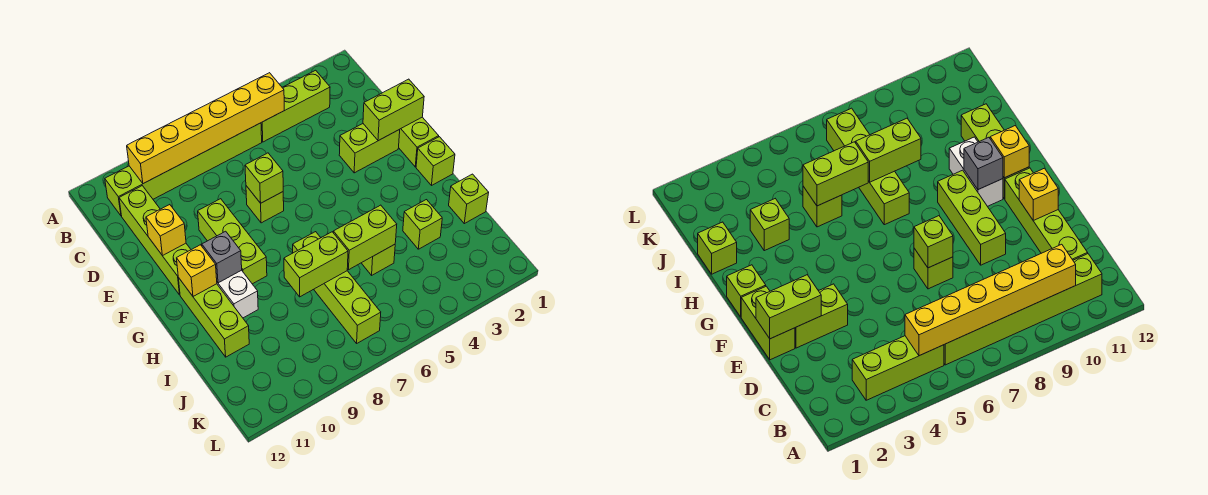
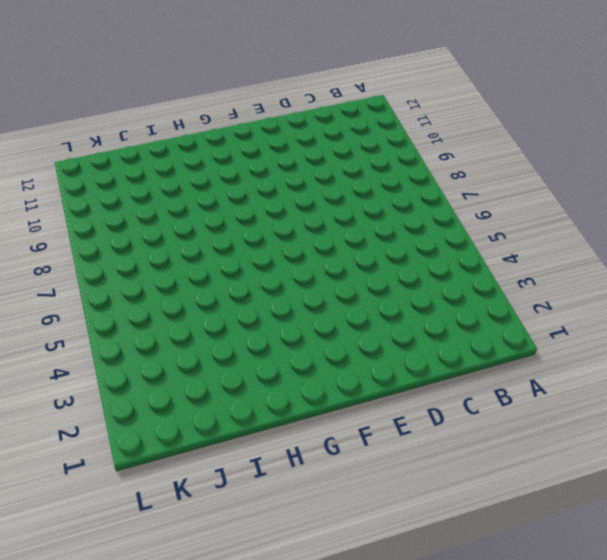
none -> lime brick B3:B5 level 1
none -> lime brick B6:B11 level 1
none -> lime brick C11:F11 level 1

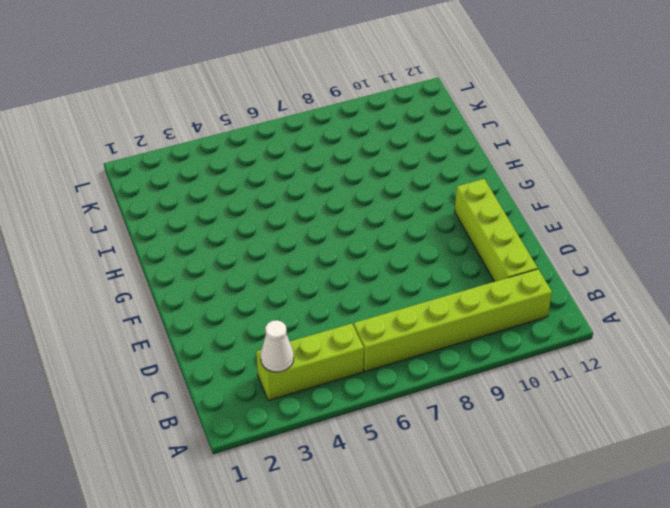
white cone B3 level 2 -> none
none -> lime brick E1:F1 level 1
none -> lime brick E2:E3 level 1
none -> lime brick E7 level 1

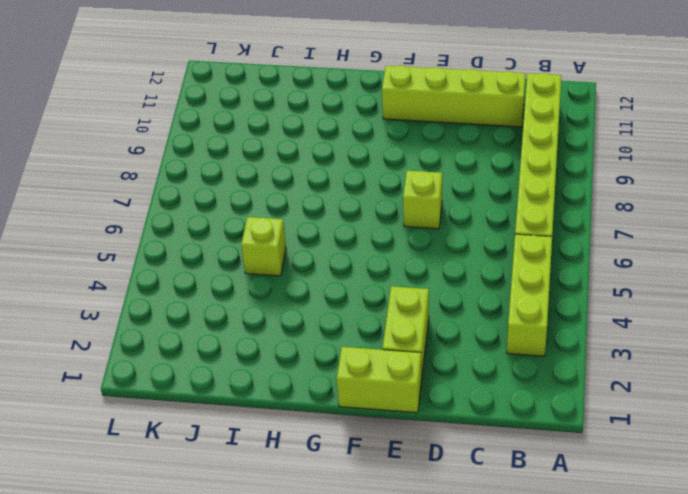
none -> lime brick E9:G9 level 1
none -> lime brick G1 level 1
none -> white brick G10:H10 level 1

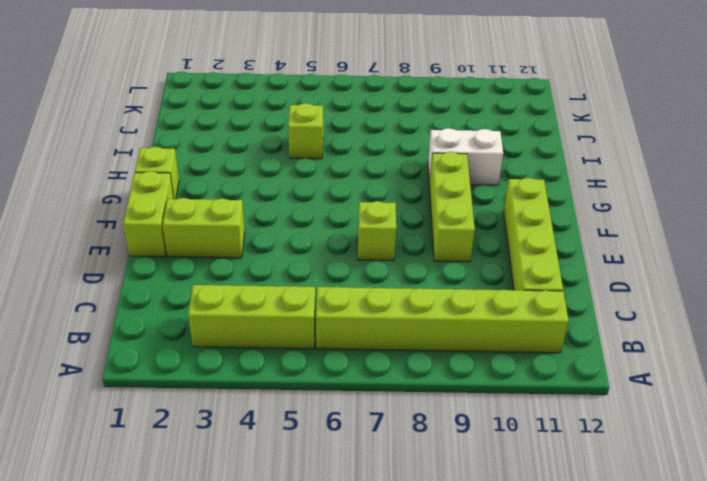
white brick H9:H10 level 1 -> white brick G10:H10 level 1
none -> lime brick G11:I11 level 1
none -> lime brick H7:K7 level 1
none -> lime brick I1 level 1

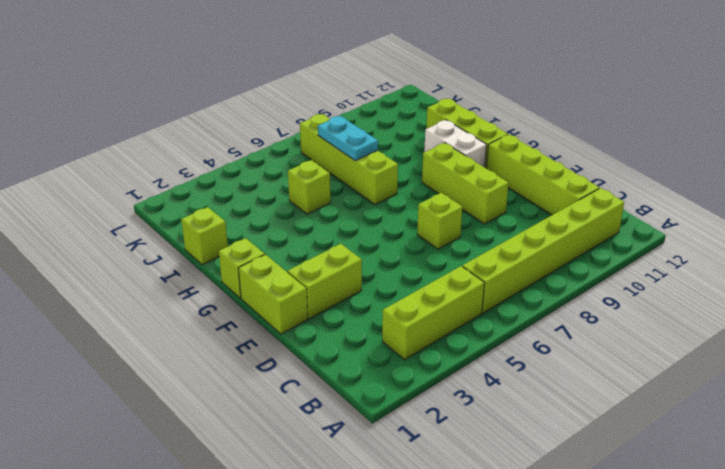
cyan plate I7:J7 level 2 -> lime brick I7:I8 level 2
none -> lime brick I3 level 1
none -> yellow brick B5:B10 level 2
none -> lime brick E1:E2 level 2

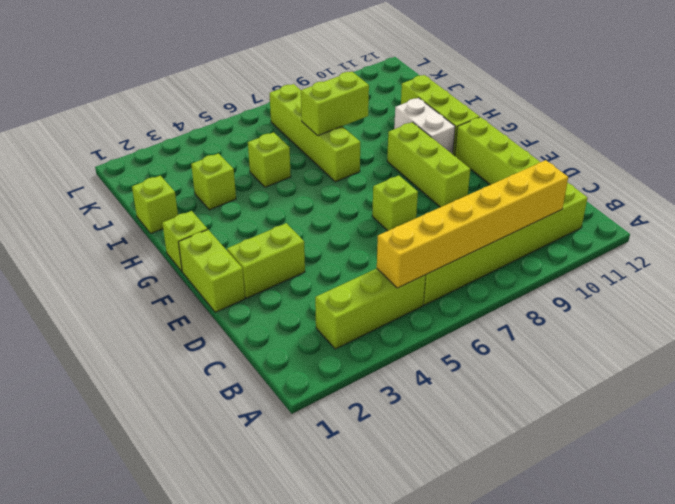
none -> lime brick E1:E2 level 2
none -> lime brick E7 level 2
none -> yellow brick E11 level 2

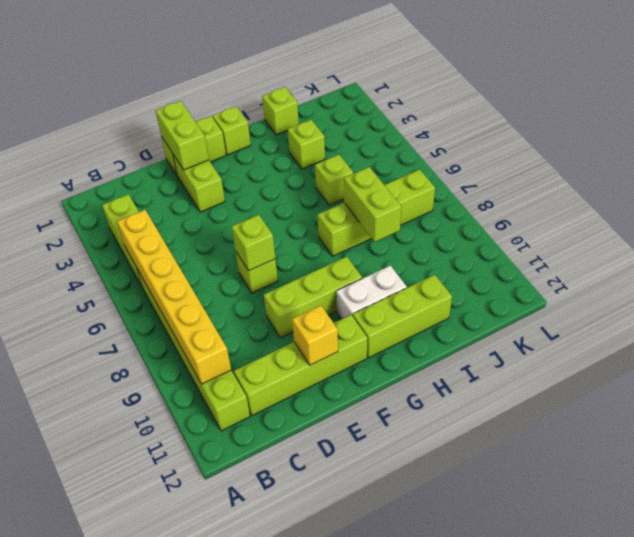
none -> grey brick G10 level 2
none -> yellow brick G11 level 2
none -> lime brick I5:I6 level 2

